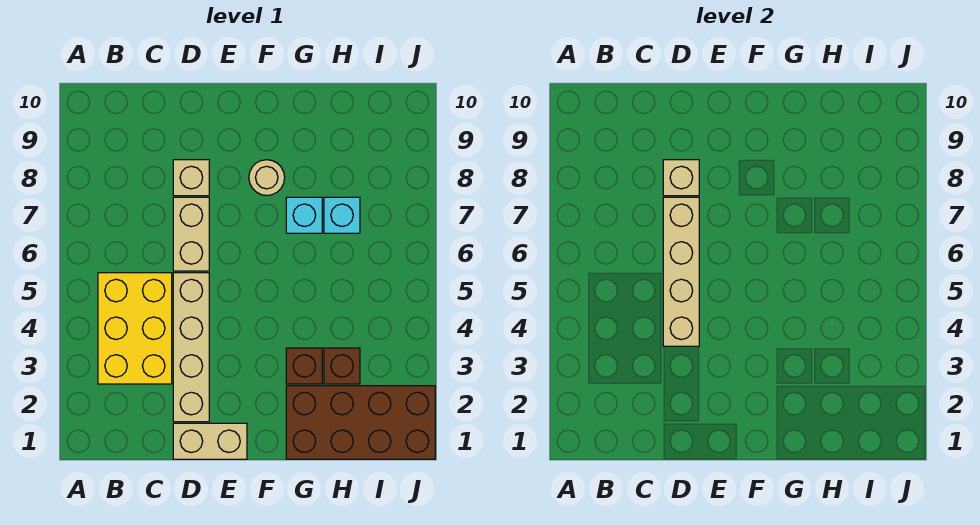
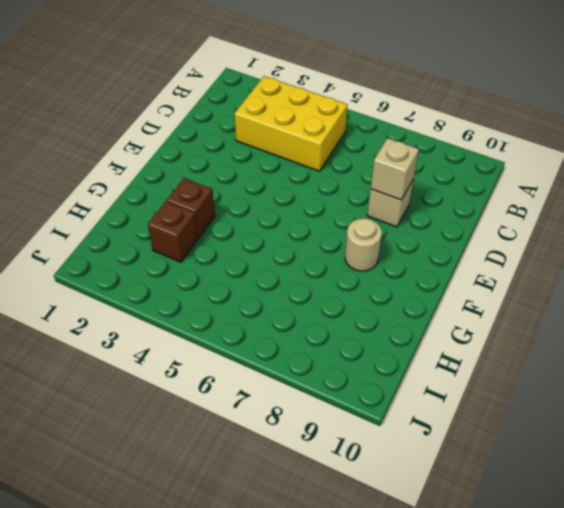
none -> tan brick D1:E1 level 1
none -> tan brick D2:D5 level 1
none -> tan brick D6:D7 level 1

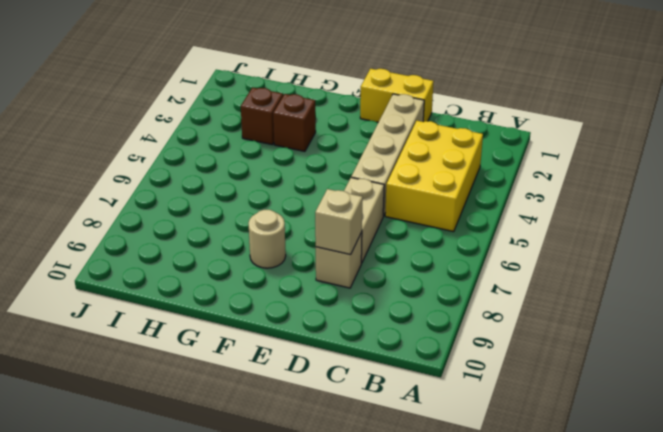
yellow brick D1:E1 level 1 -> tan brick D1:E1 level 1
none -> brown brick G1:J2 level 1
none -> cyan brick G7 level 1
none -> cyan brick H7 level 1

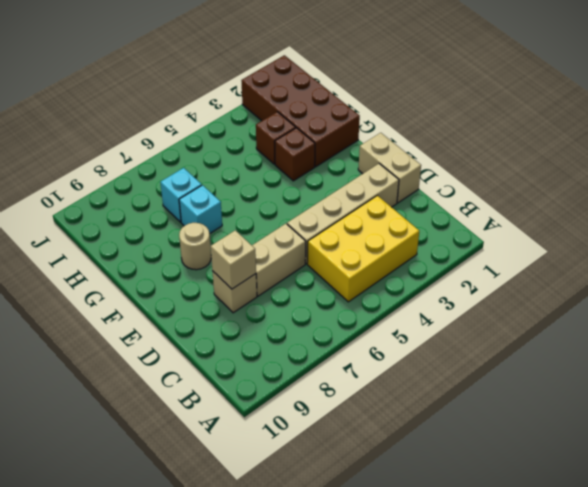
none -> tan brick D4:D7 level 2

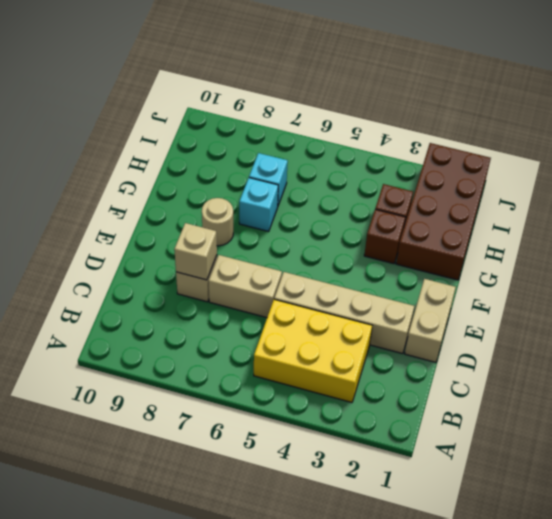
none -> tan brick D4:D7 level 2

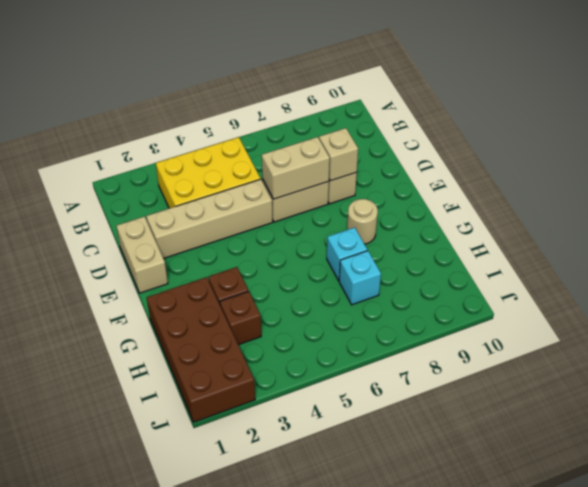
tan brick D6:D7 level 2 -> tan brick D4:D7 level 2

